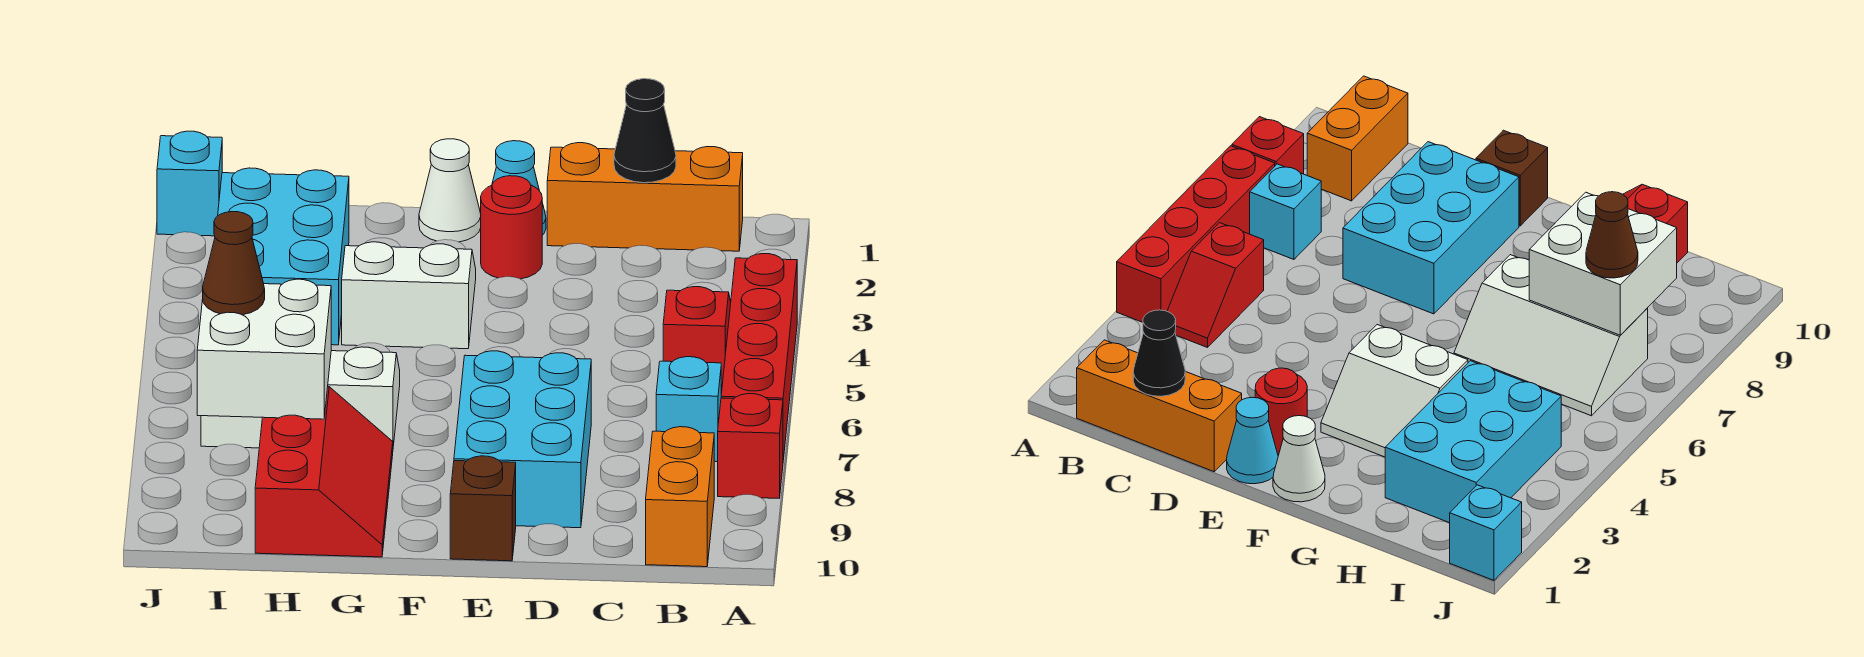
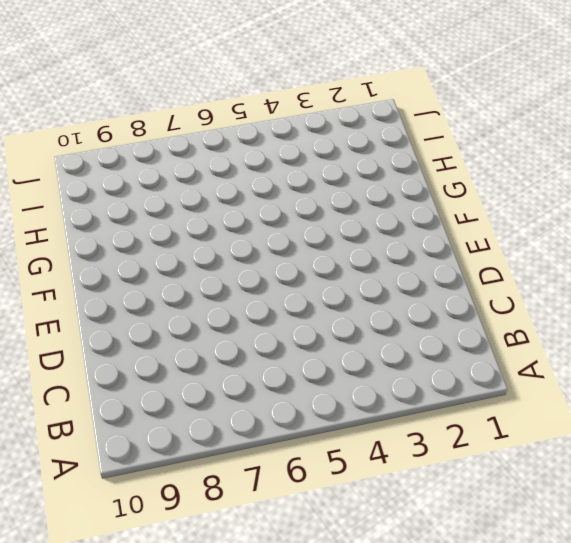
none -> red brick A4:A7 level 1
none -> red brick A8 level 1
none -> orange brick B1:D1 level 1

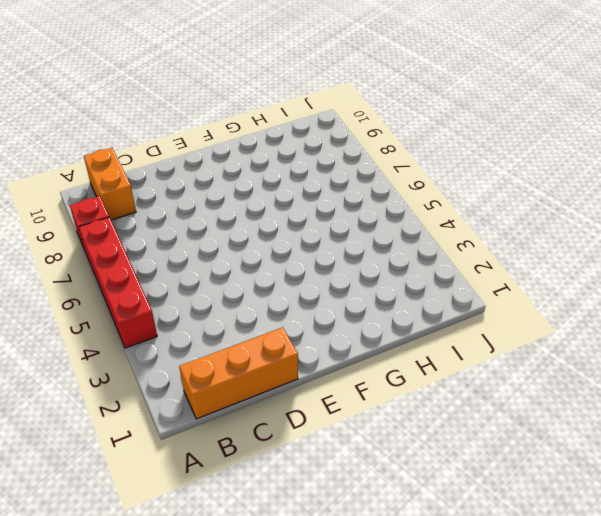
none -> red slope B4:B5 level 1 top 5
none -> cyan brick B7 level 1
none -> cyan brick D7:E9 level 1

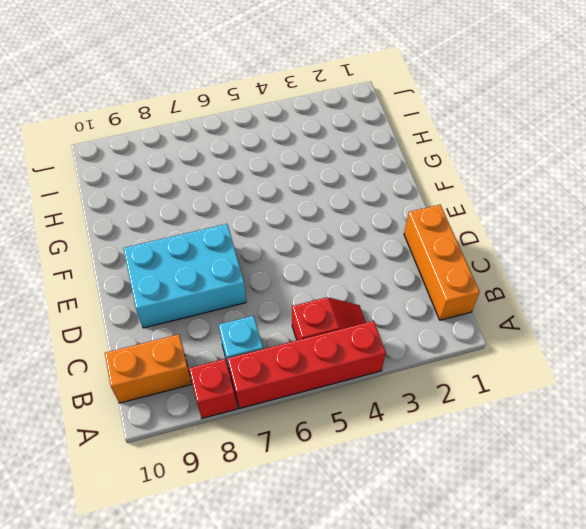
none -> cyan cone E1 level 1
none -> red round brick E2 level 1
none -> brown brick E10 level 1

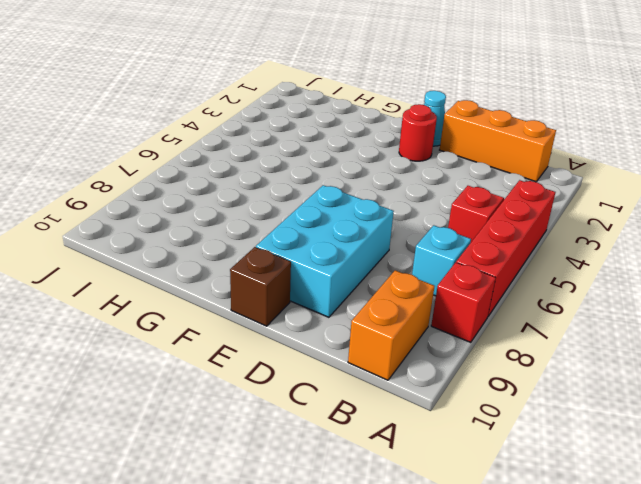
none -> white cone F1 level 1
none -> white slope F3:G4 level 1 top 4
none -> white slope G6:I7 level 1 top 7

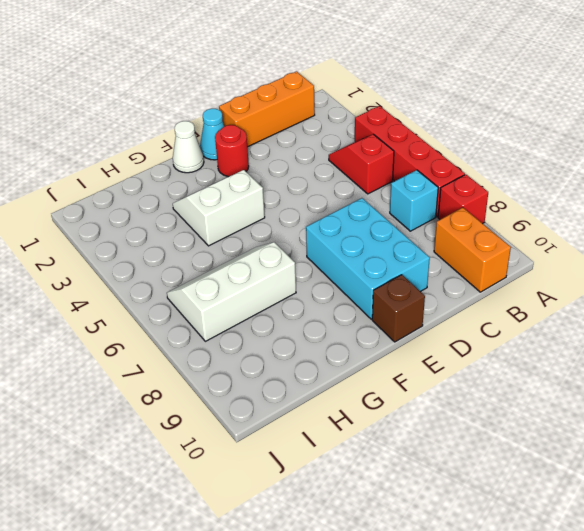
none -> red slope G8:H10 level 1 top H
none -> cyan brick H2:I4 level 1
none -> cyan brick J1 level 1

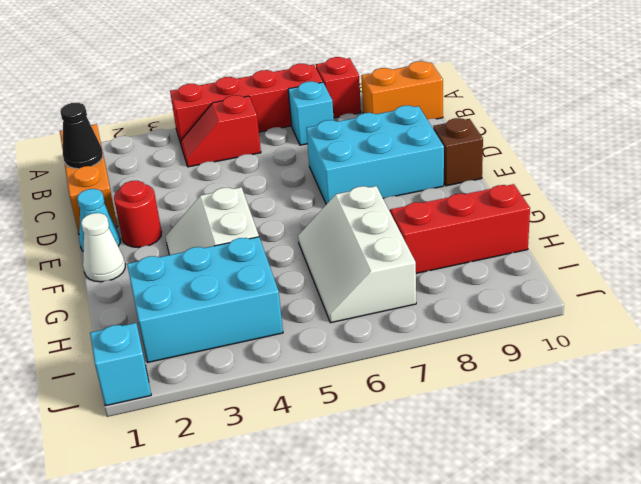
none -> white brick H7:I8 level 2
none -> brown cone I7 level 3

